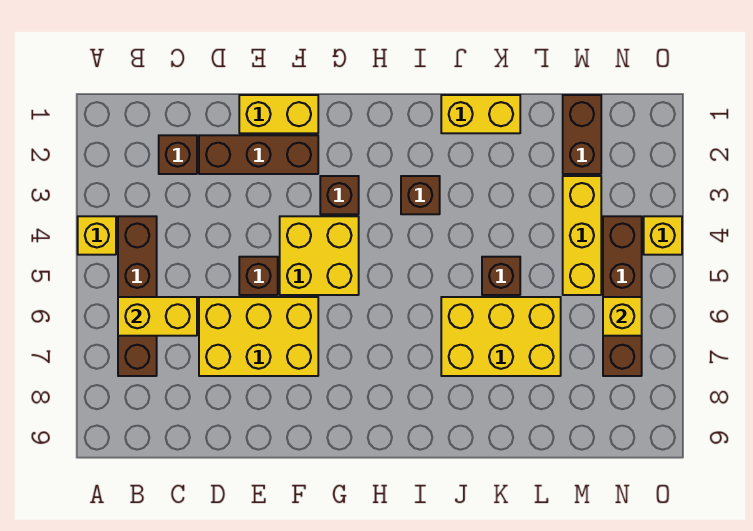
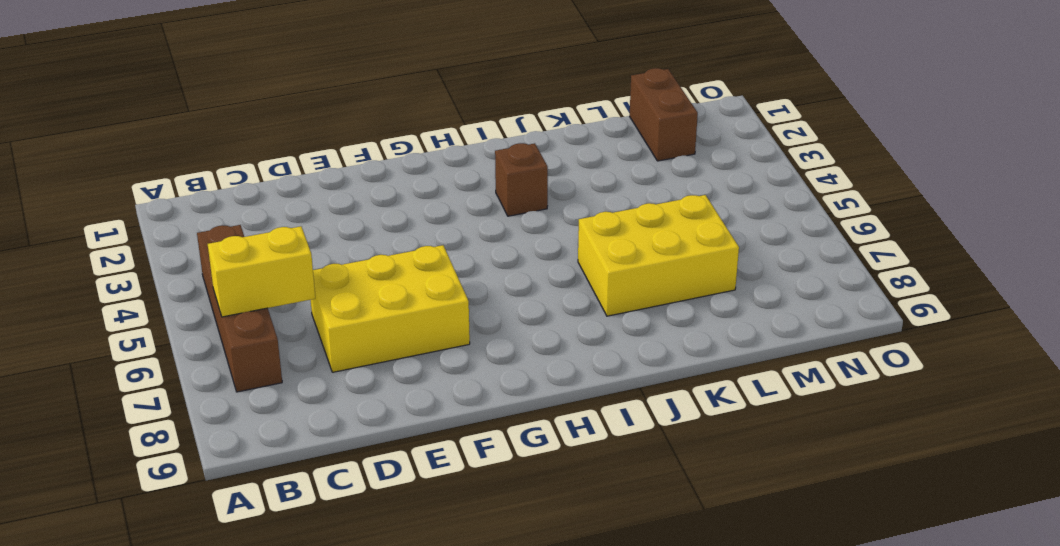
none -> yellow brick A4 level 1
none -> brown brick C2 level 1
none -> brown brick D2:F2 level 1

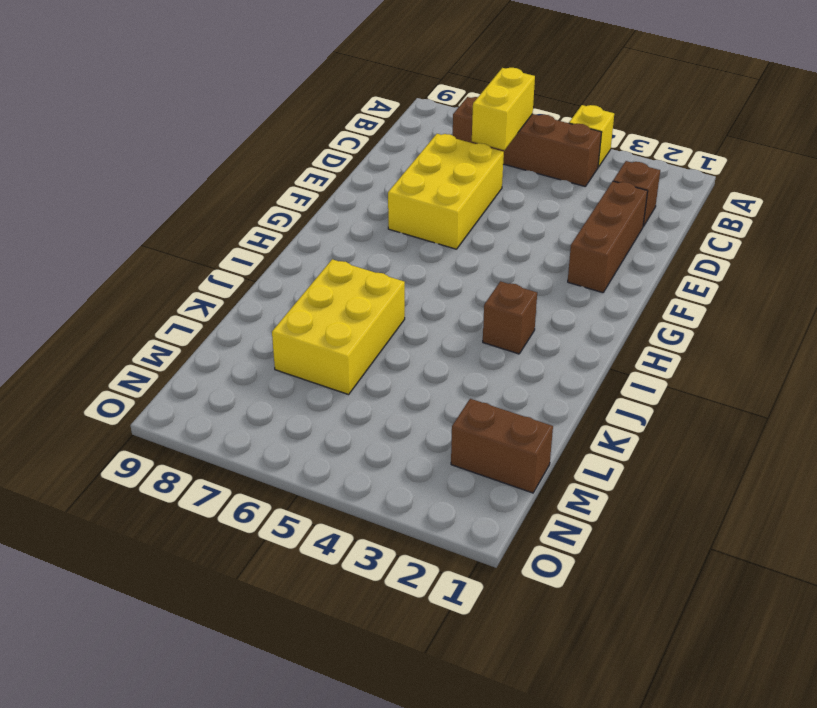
none -> yellow brick E1:F1 level 1
none -> brown brick E5 level 1
none -> yellow brick F4:G5 level 1

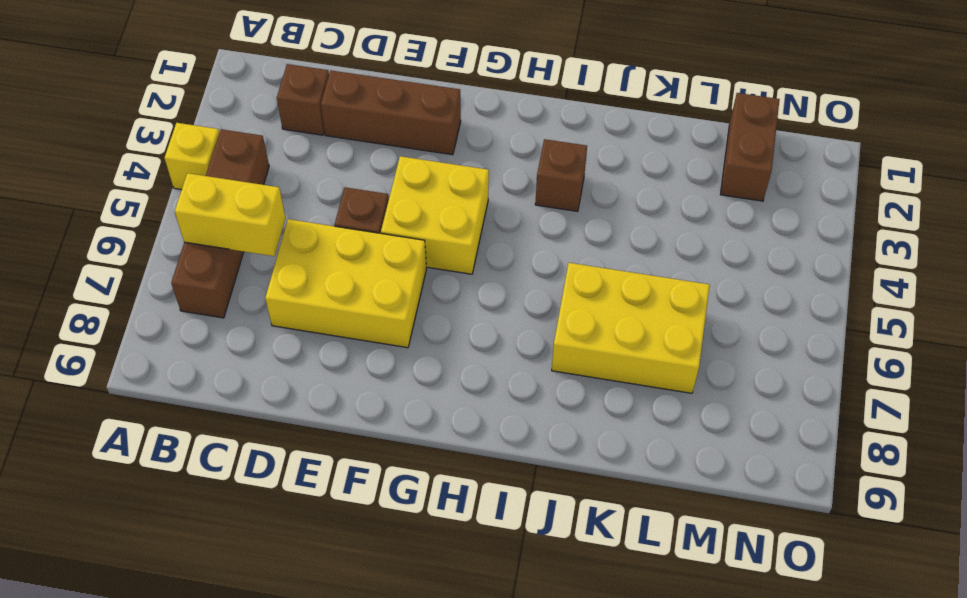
none -> yellow brick E1:F1 level 1
none -> brown brick G3 level 1
none -> yellow brick J1:K1 level 1

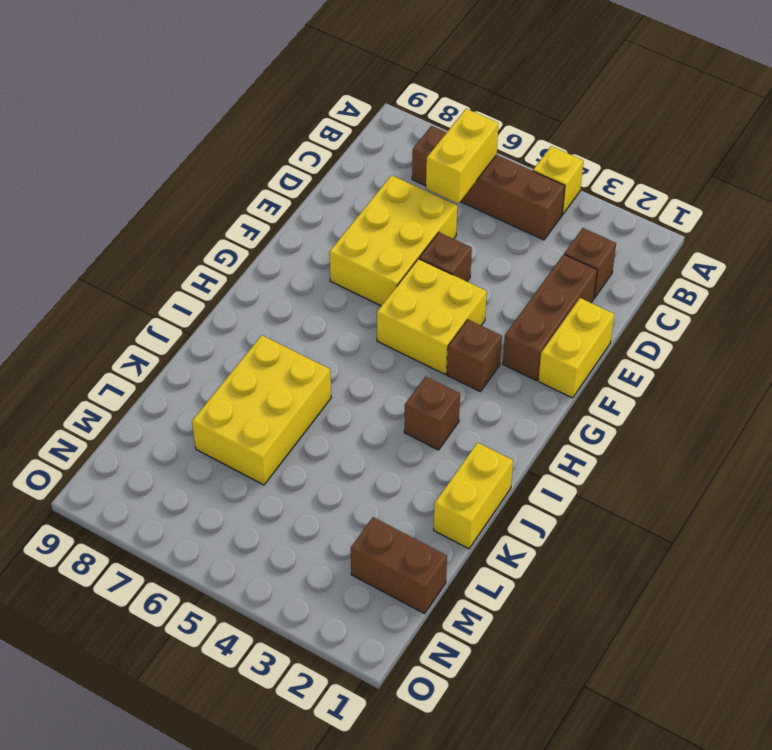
none -> brown brick K5 level 1
none -> yellow brick M3:M5 level 1
none -> brown brick N4:N7 level 1

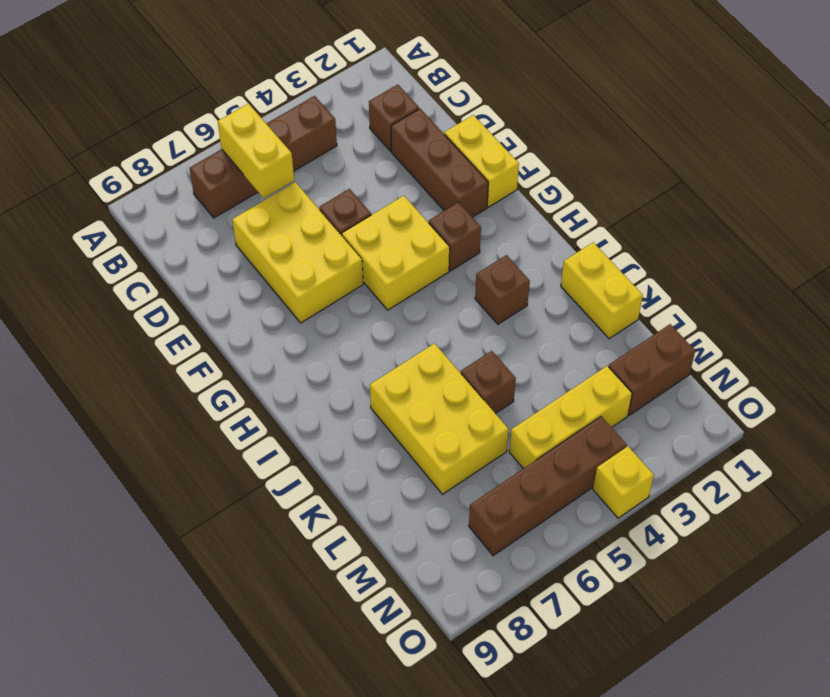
none -> yellow brick A4 level 1
none -> yellow brick N6 level 2

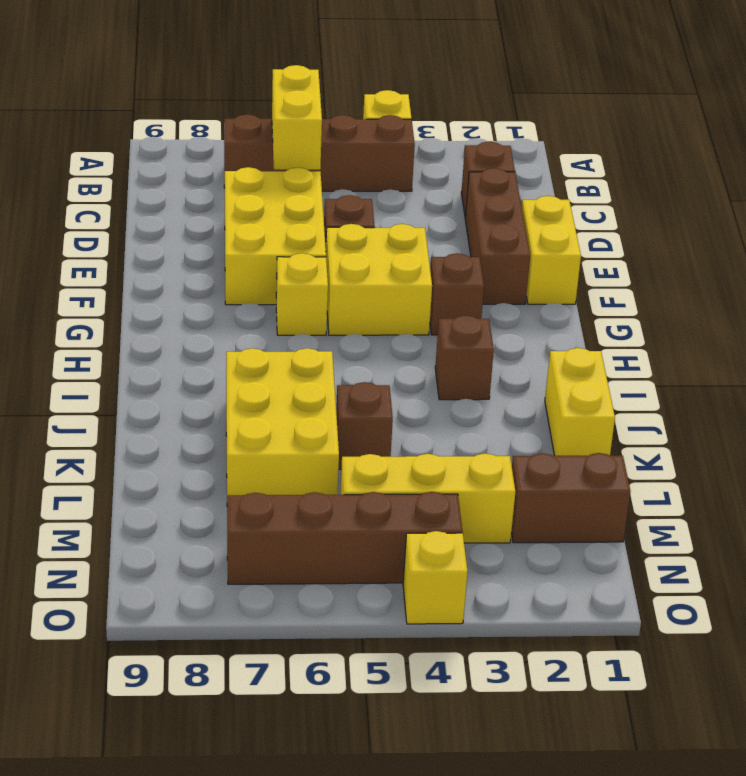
yellow brick G6 level 1 -> yellow brick N6 level 2

